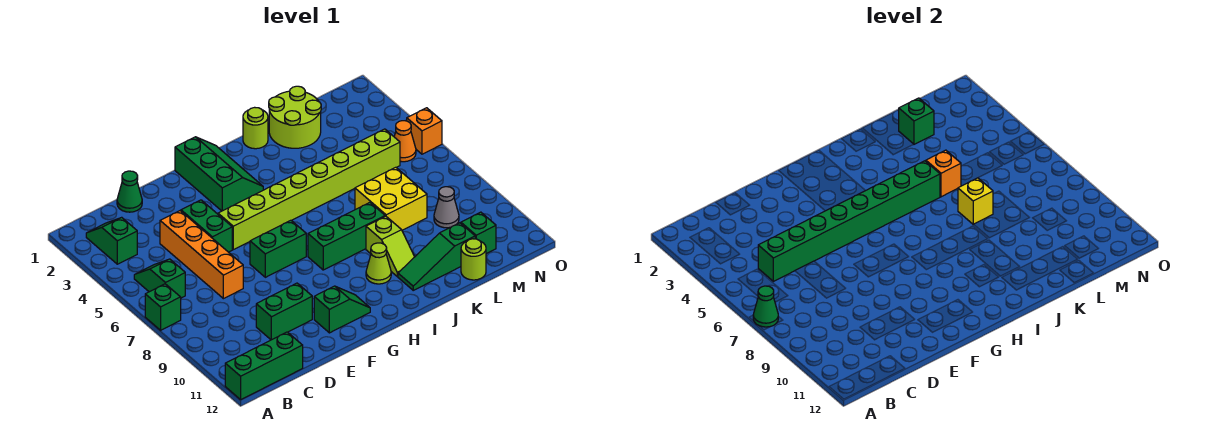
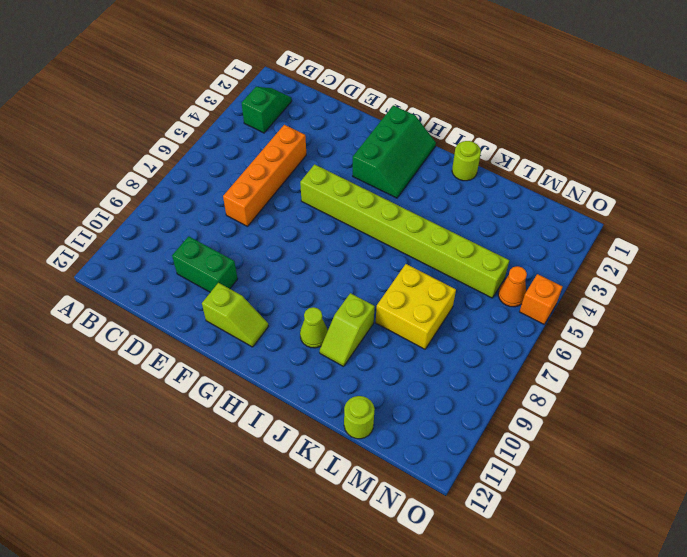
lime slope F11:G11 level 1 top F -> green slope F11:G11 level 1 top F
none -> green brick A7 level 1
none -> green brick A12:C12 level 1
none -> green slope B5:B6 level 1 top 6

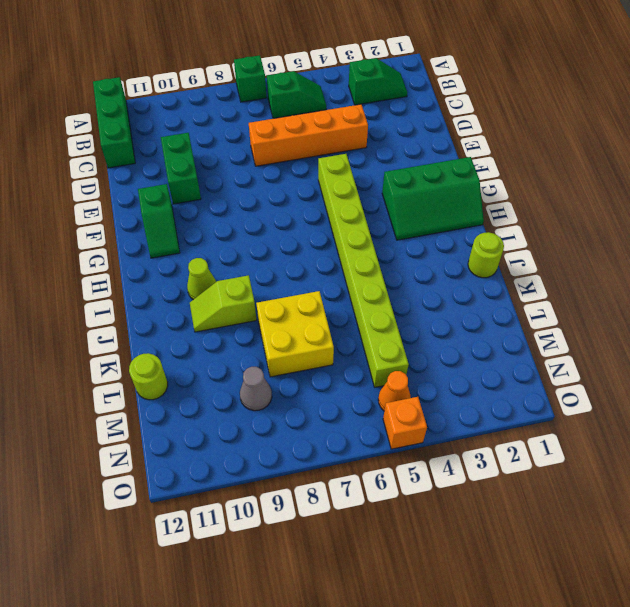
none -> green cone D1 level 1
none -> green brick E4:E5 level 1
none -> green brick F7:G7 level 1

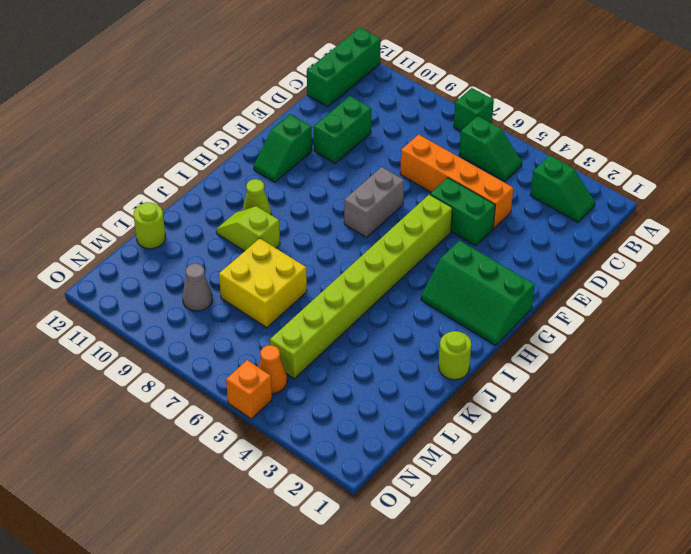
grey brick F7:G7 level 1 -> green brick F7:G7 level 1
none -> green cone D1 level 1
none -> green brick H8:J8 level 1
none -> green slope J11:L11 level 1 top L

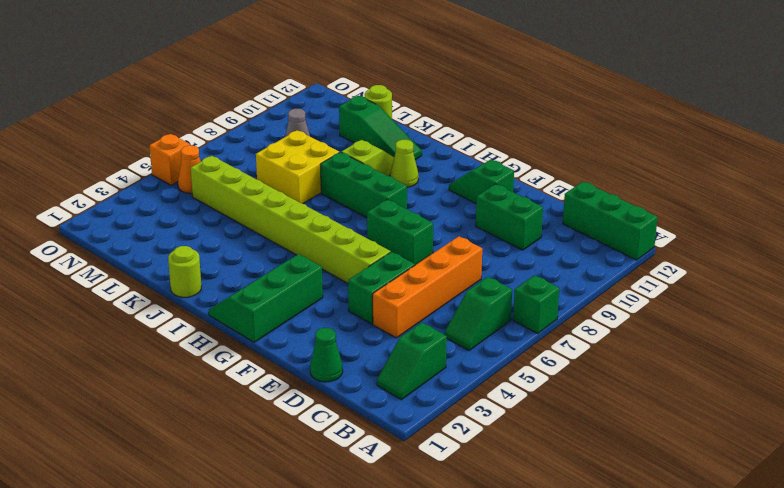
none -> lime round brick K1:L2 level 1
none -> green brick M11 level 1
none -> green cone A7 level 2

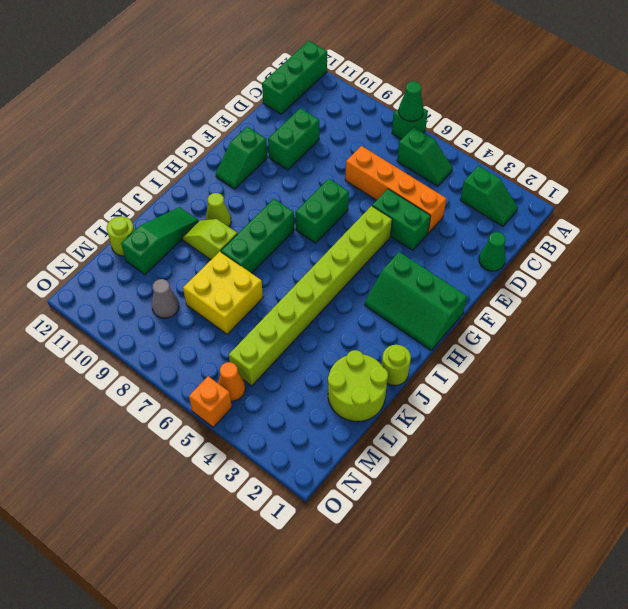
none -> green brick M11 level 1
none -> green brick C5:J5 level 2
none -> orange brick K5 level 2

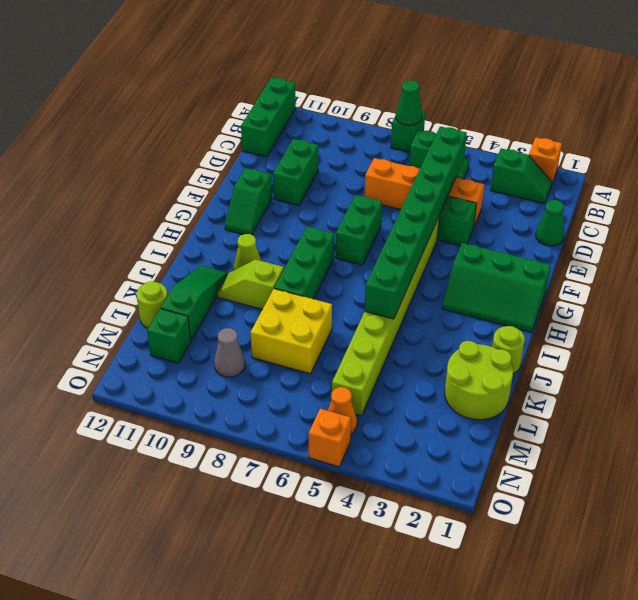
orange brick A2 level 1 -> orange brick K5 level 2
none -> yellow brick K7 level 2
none -> green brick L2 level 2

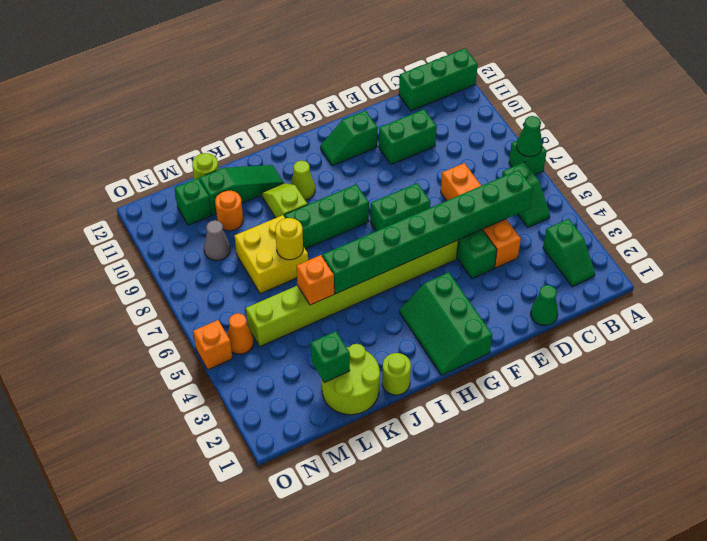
yellow round brick K7 level 2 -> yellow brick K7 level 2
orange round brick L10 level 1 -> none

